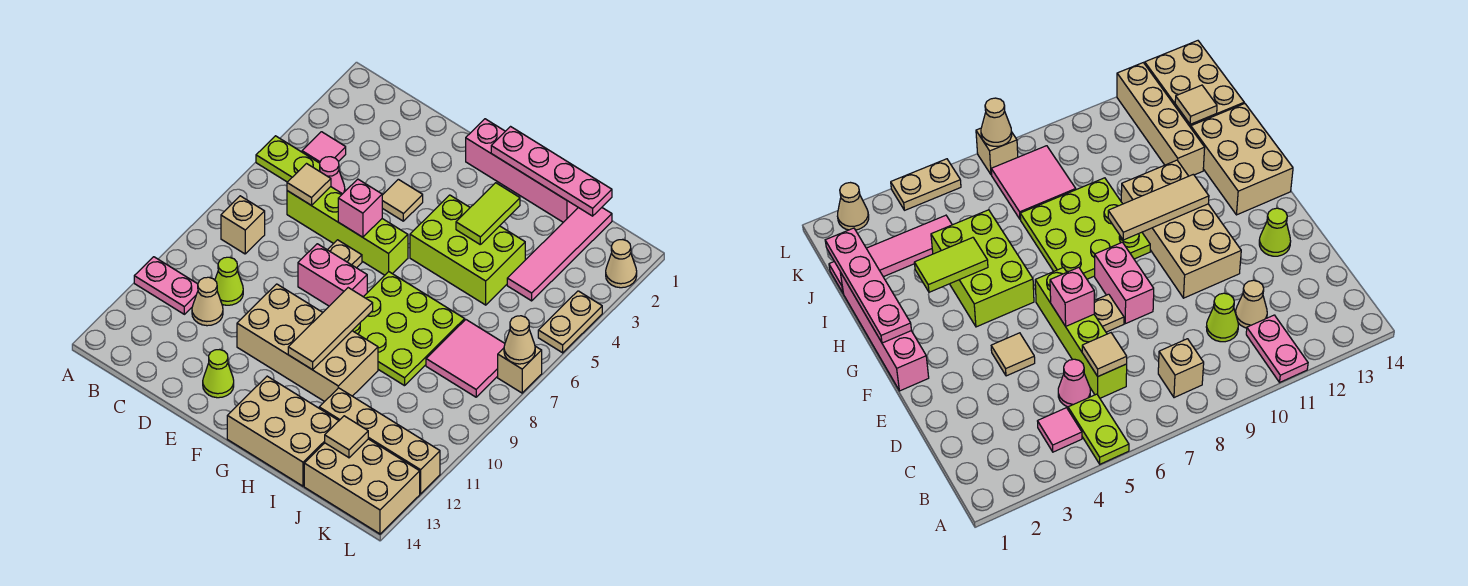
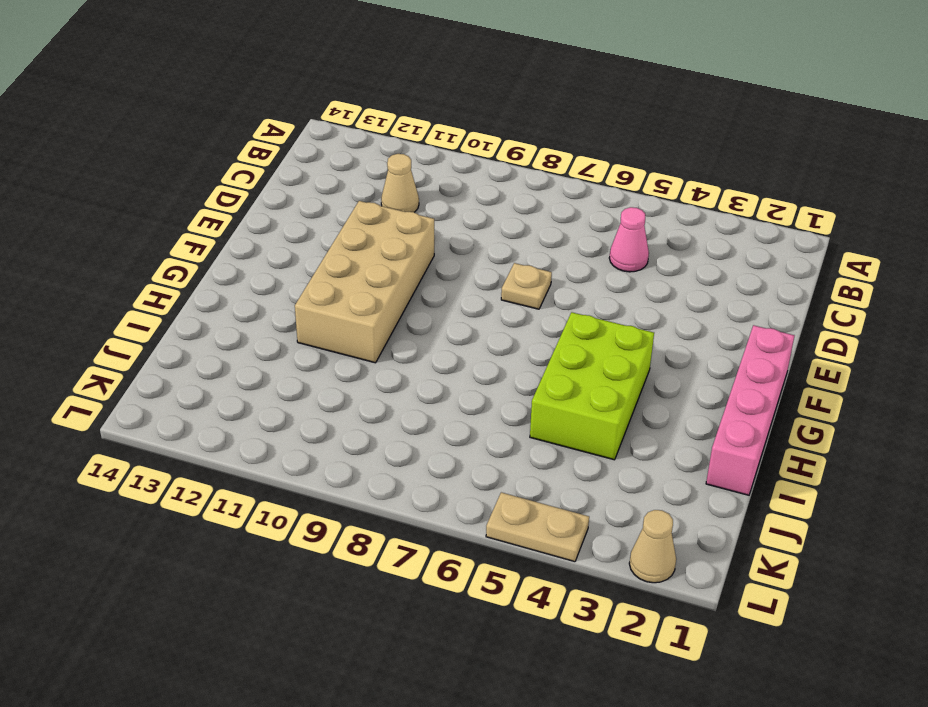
none -> lime plate A5:B5 level 1
none -> pink plate A11:B11 level 1
none -> pink tile B4 level 1
none -> tan brick B8 level 1

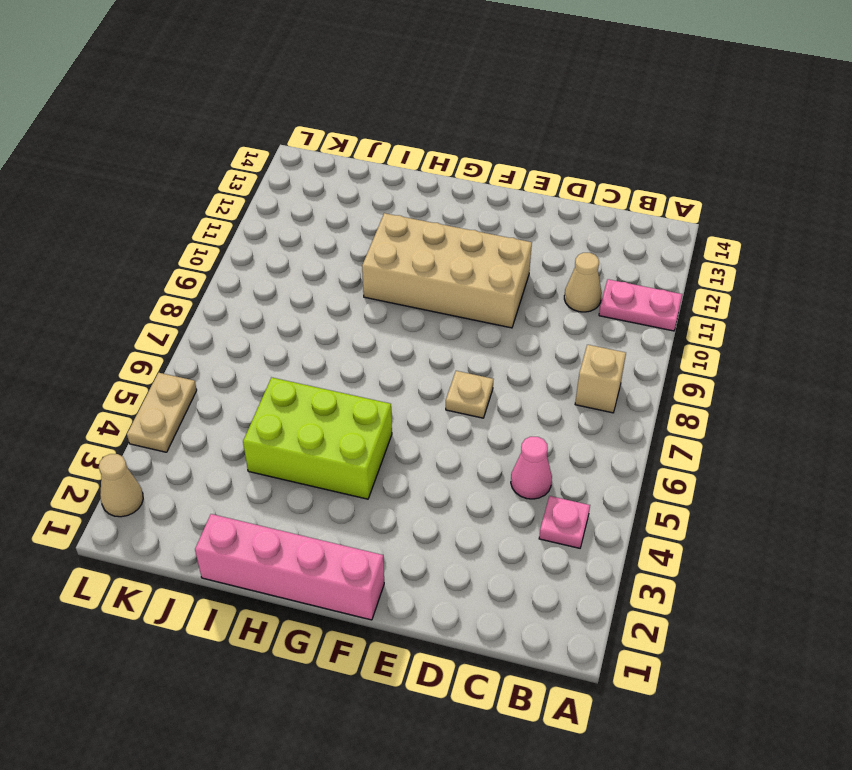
pink plate B4 level 1 -> pink tile B4 level 1
none -> lime plate A5:B5 level 1
none -> lime brick C6:F6 level 1
none -> lime cone C10 level 1
none -> tan tile E4 level 1

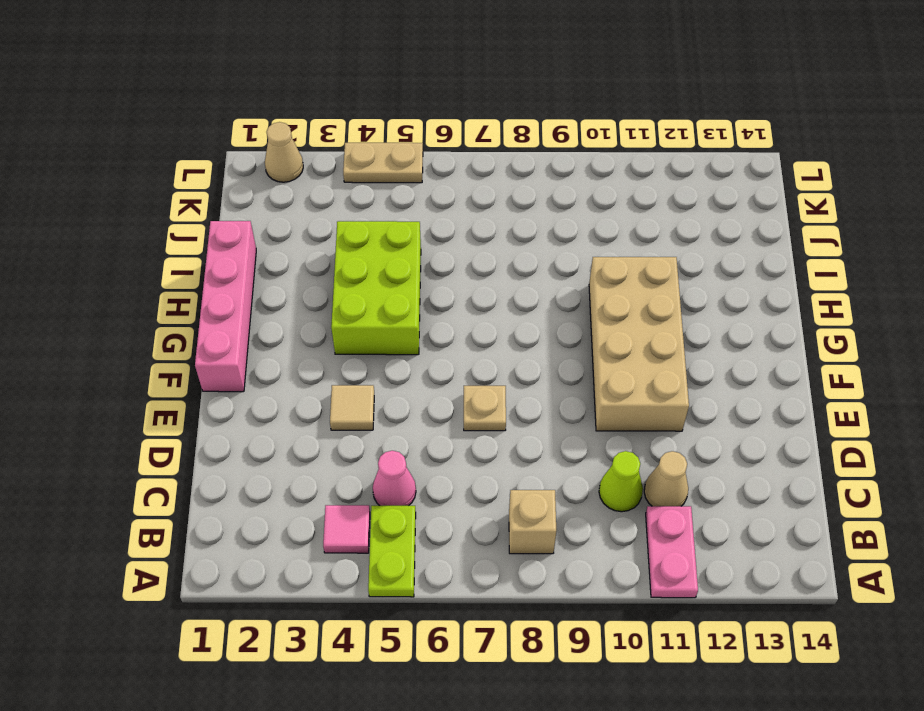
none -> lime brick C6:F6 level 1
none -> pink brick E8:F8 level 1
none -> lime cone E13 level 1
none -> lime plate G7:I9 level 1

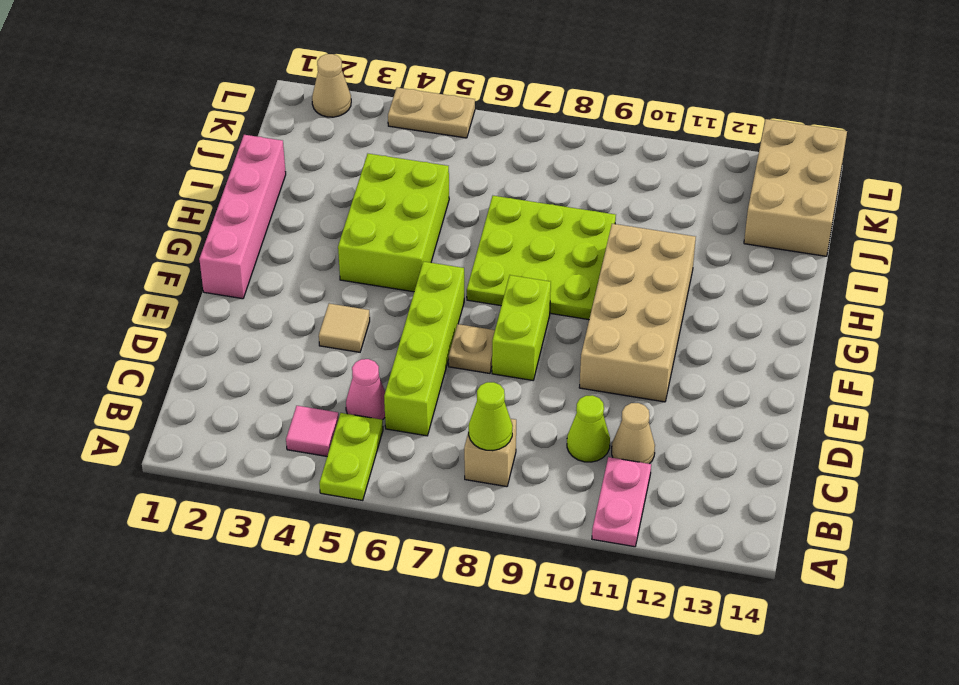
lime cone B8 level 2 -> lime cone E13 level 1
lime brick E8:F8 level 1 -> pink brick E8:F8 level 1
none -> tan brick G13:I14 level 1
none -> tan brick I12:L12 level 1
none -> pink tile J1:J4 level 1
none -> pink tile J7:K8 level 1

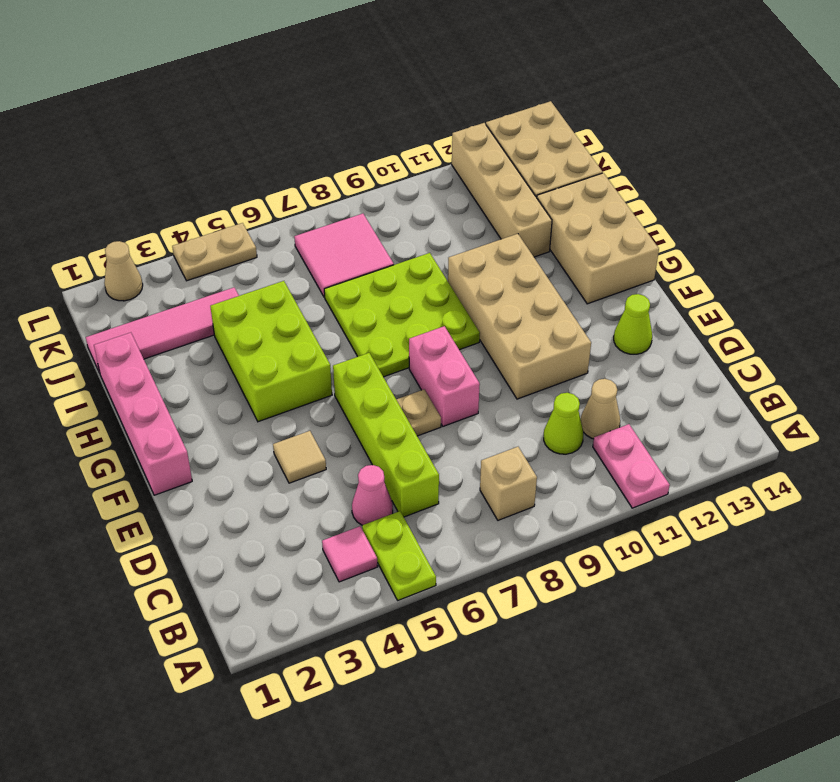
none -> tan brick L7 level 1
none -> tan tile C6 level 2
none -> pink brick E6 level 2
none -> pink plate G1:J1 level 2

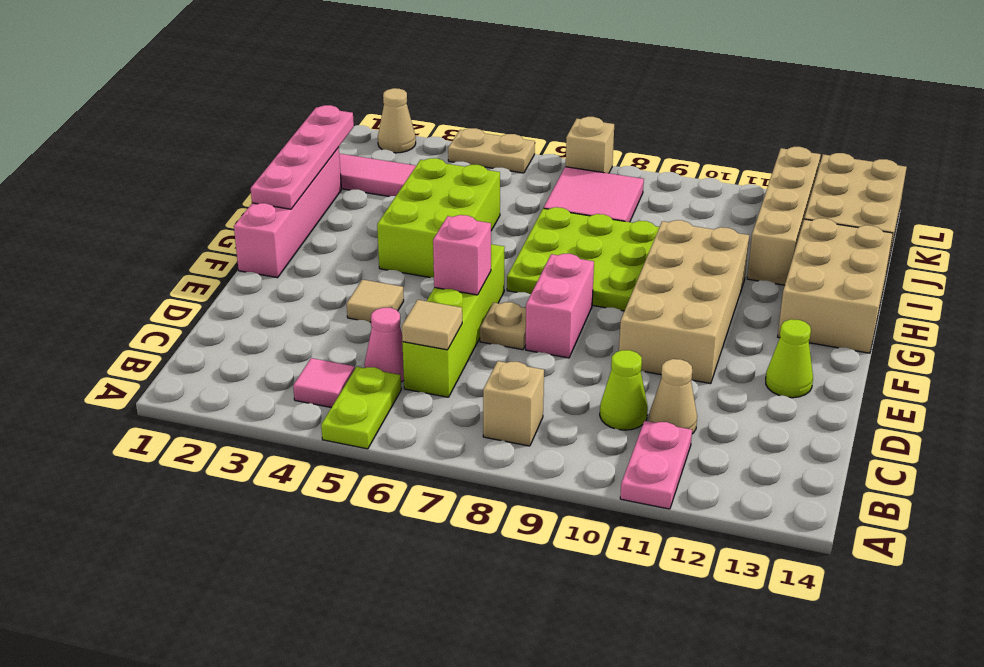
none -> tan tile G9:G11 level 2
none -> lime tile H3:H4 level 2
none -> tan tile J13 level 2
none -> tan cone L7 level 2

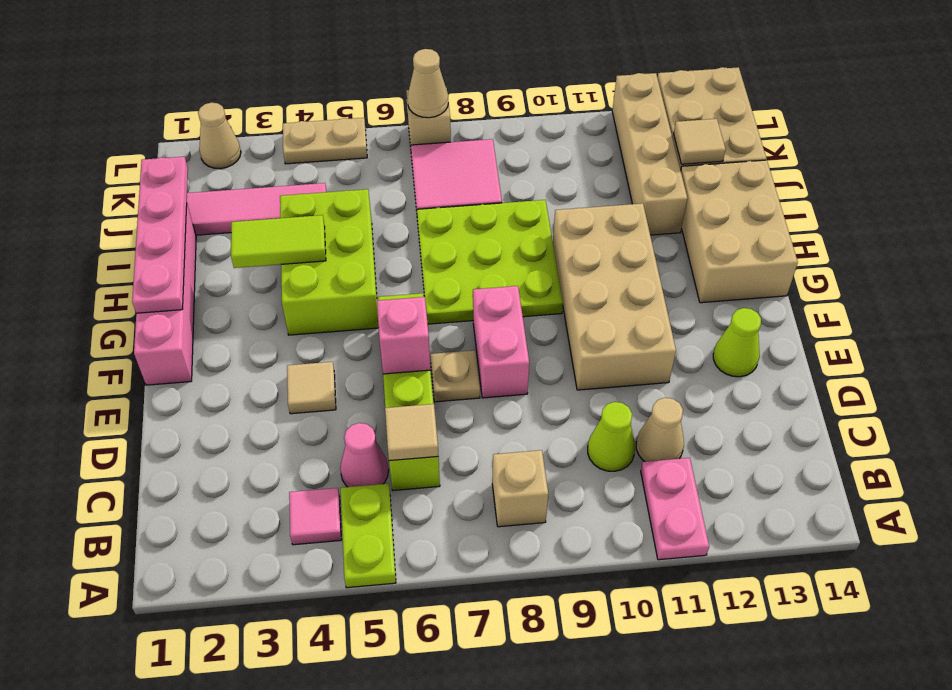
none -> tan tile G9:G11 level 2

